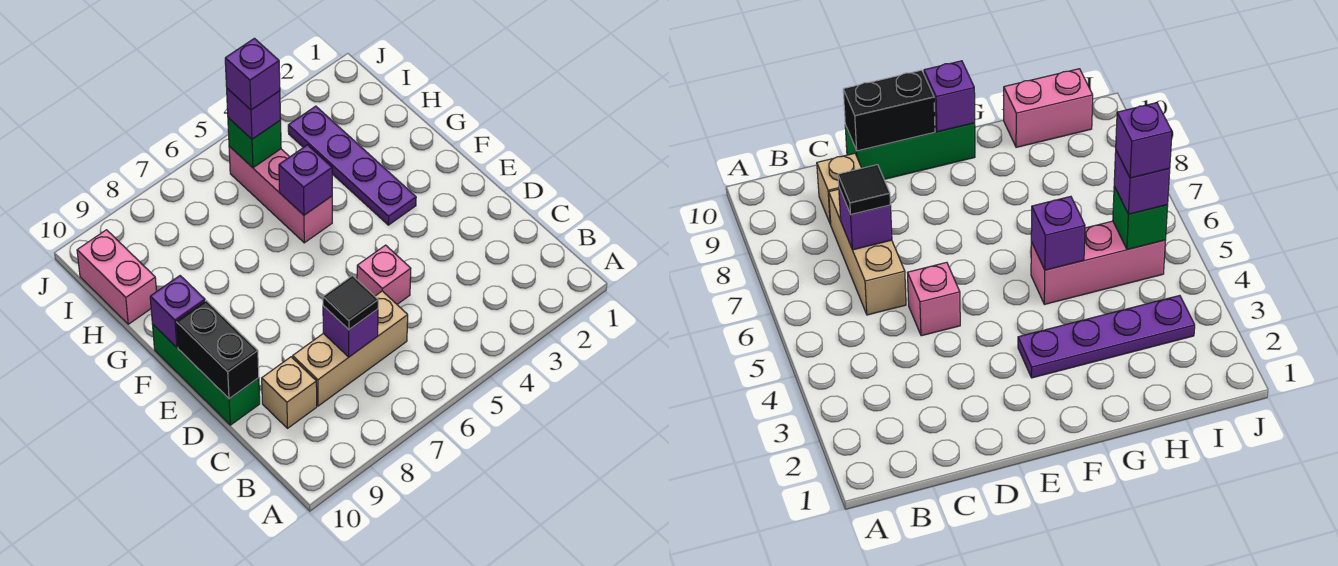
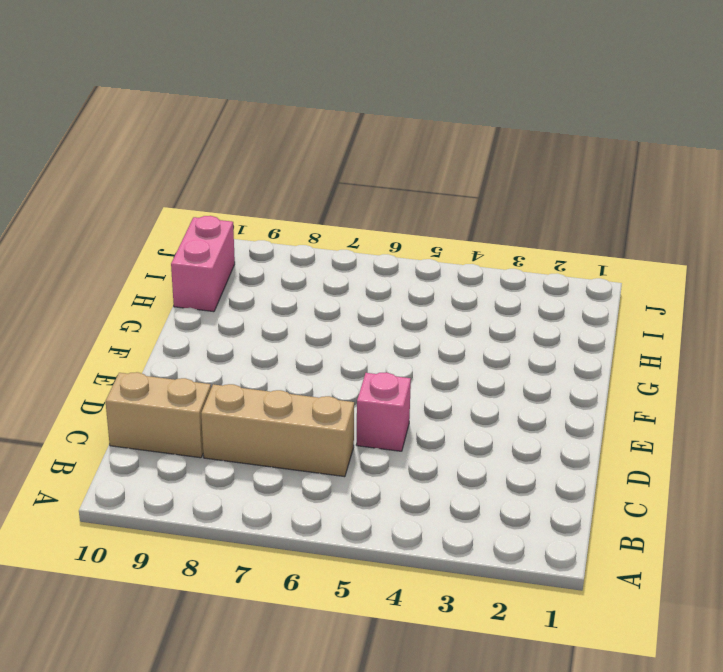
tan brick C9:C10 level 1 -> tan brick C9 level 1
none -> green brick D10:F10 level 1
none -> purple plate F3:I3 level 1
none -> pink brick G5:I5 level 1

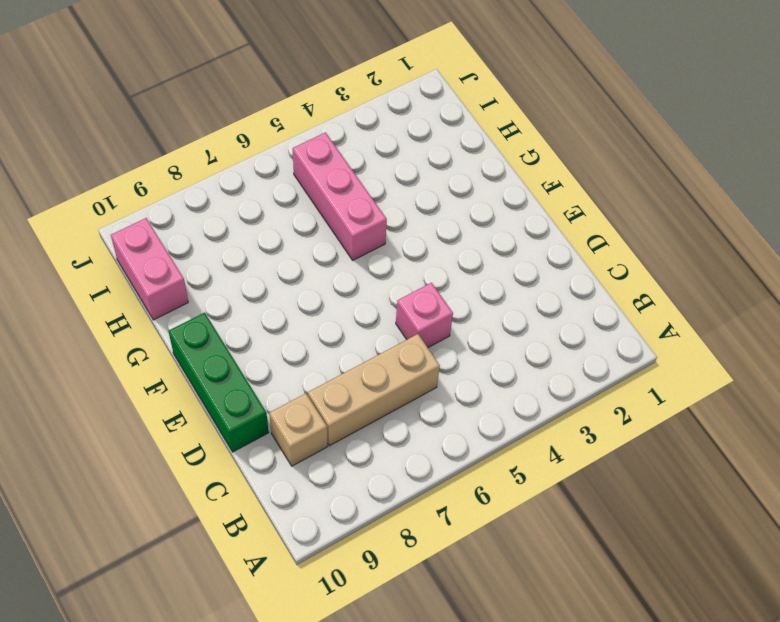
none -> purple plate F3:I3 level 1
none -> purple brick C7 level 2
none -> black brick D10:E10 level 2

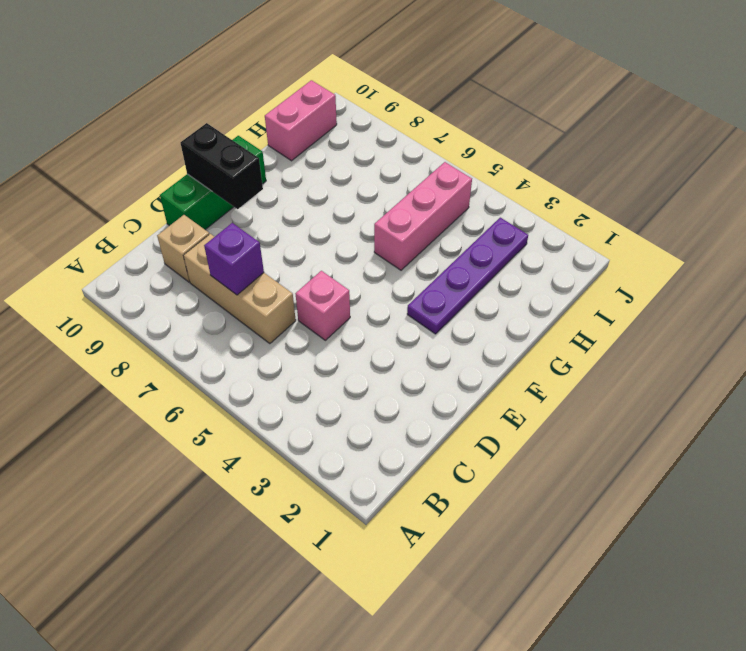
black brick E9:E10 level 2 -> black brick D10:E10 level 2
none -> purple brick F10 level 2
none -> purple brick G5 level 2
none -> green brick I5 level 2

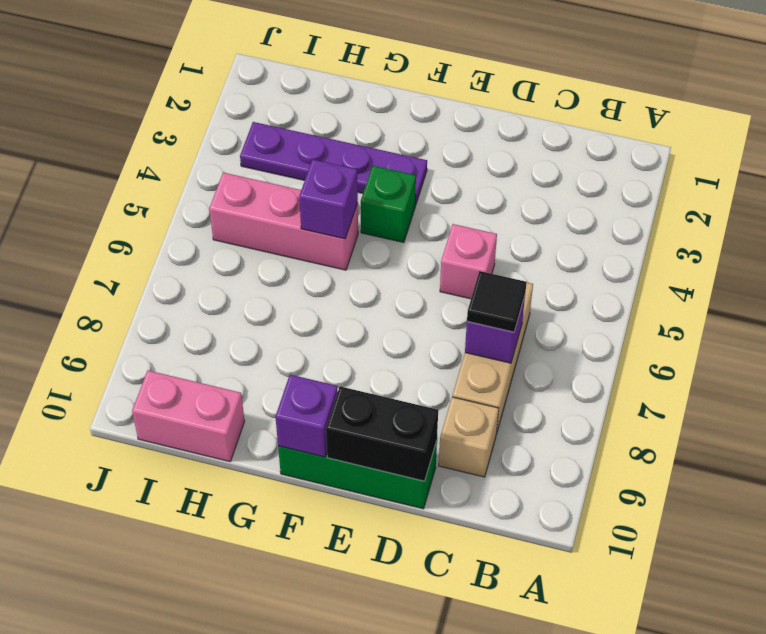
green brick F4 level 1 -> green brick I5 level 2
none -> purple brick I5 level 3
none -> purple brick I5 level 4

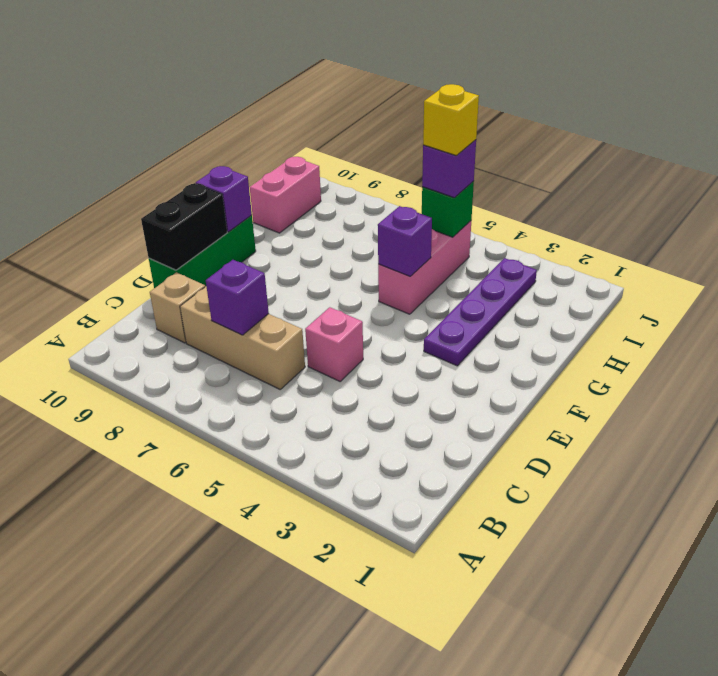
yellow brick I5 level 4 -> purple brick I5 level 4
none -> black tile C7 level 3

